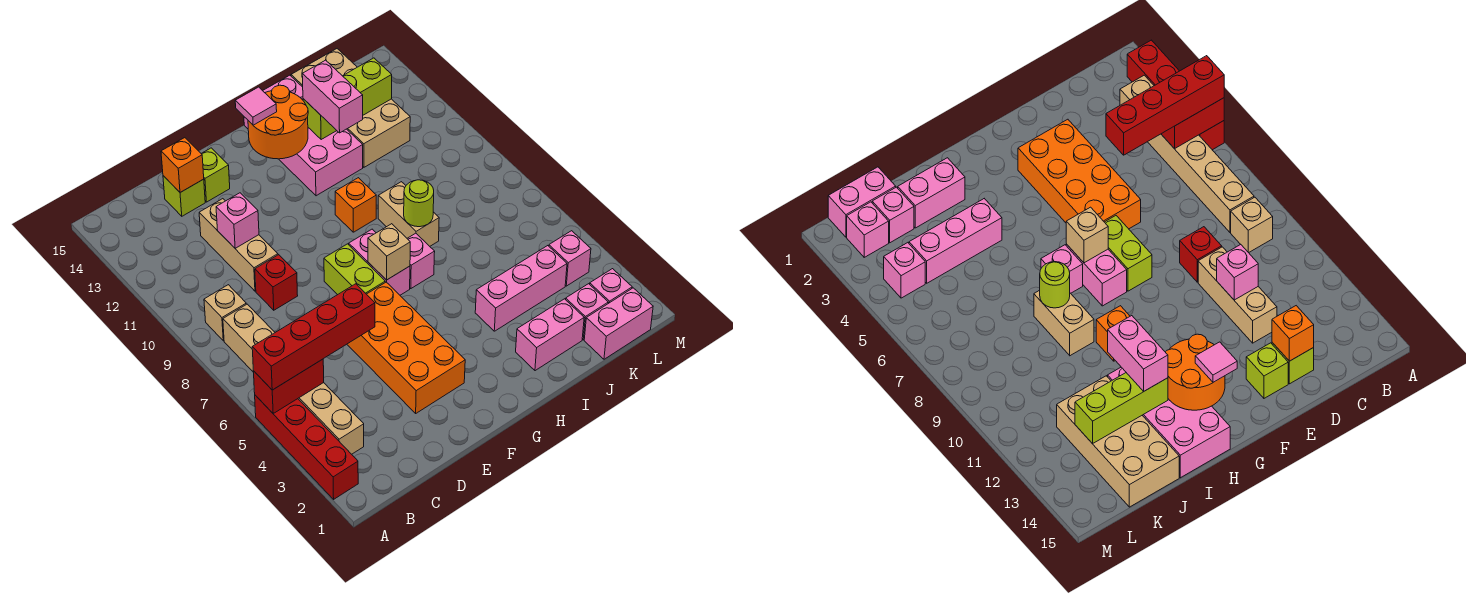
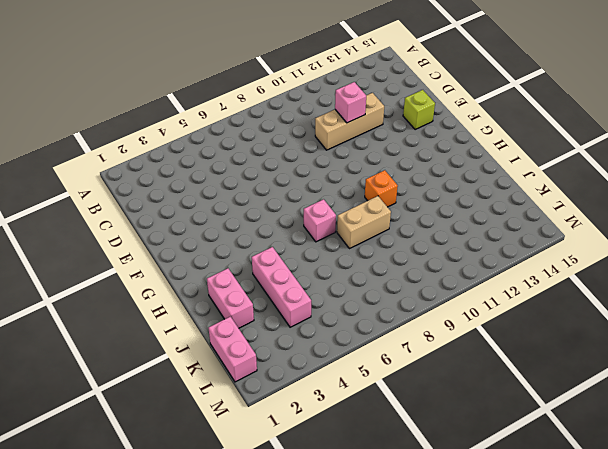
none -> red brick A2:A5 level 1
none -> tan brick B3:B8 level 1
none -> tan brick B9 level 1
none -> red brick D9 level 1

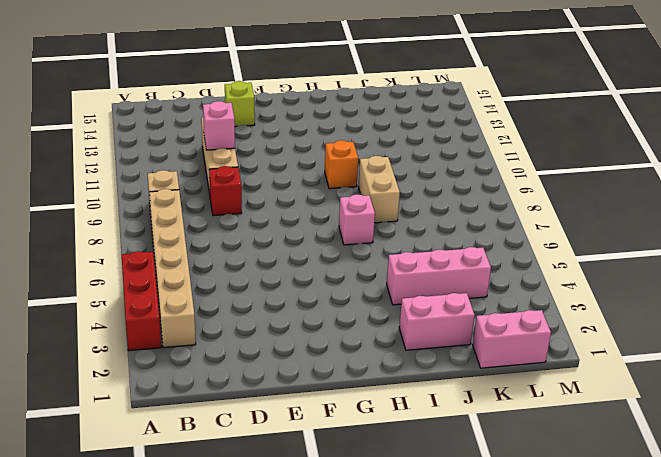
red brick A3:A5 level 1 -> red brick A2:A5 level 1
none -> lime brick D14 level 1
none -> orange brick E3:F6 level 1
none -> lime brick F7:F8 level 1
none -> pink brick G7:G8 level 1

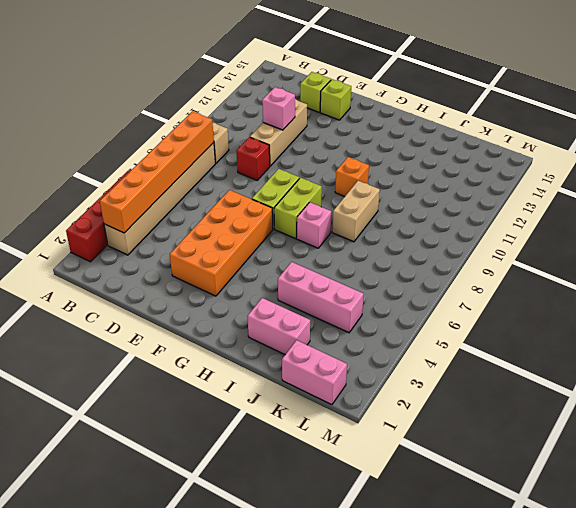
orange brick B3:B8 level 2 -> red brick A5:B5 level 2
lime brick G7:G8 level 1 -> pink brick G7:G8 level 1
none -> pink brick H12:I15 level 1
none -> tan brick J12:K15 level 1
none -> pink brick K2 level 1
none -> pink brick L2 level 1

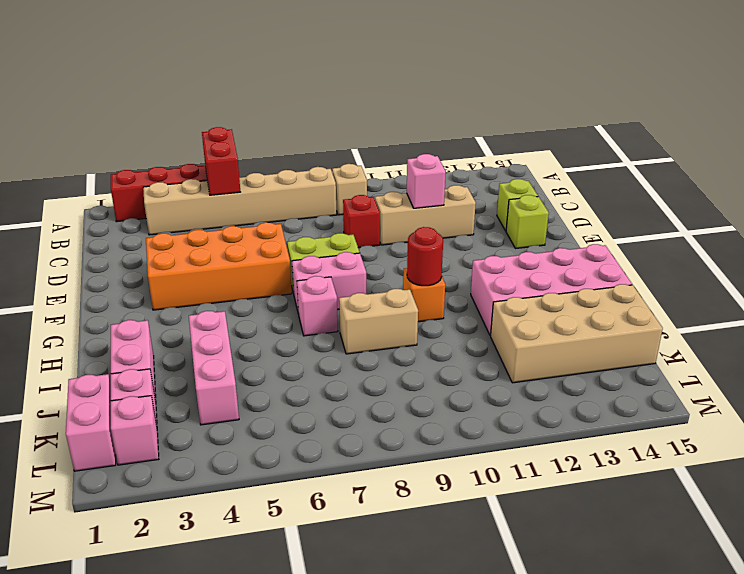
red round brick H10 level 2 -> none
none -> pink brick L4 level 1
none -> orange brick D14 level 2
none -> tan brick G7 level 2
none -> orange round brick G13:H14 level 2

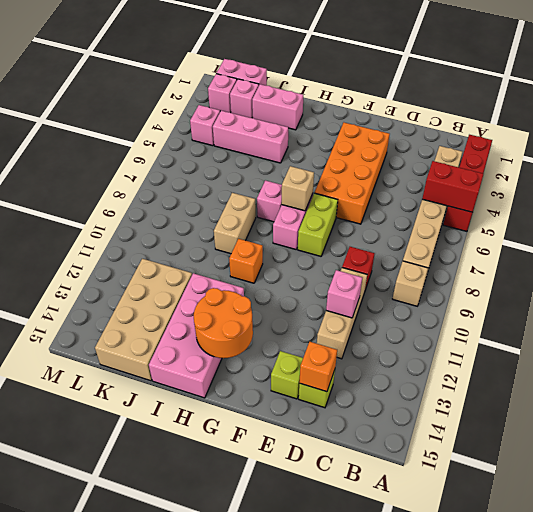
none -> lime round brick I8 level 2
none -> lime brick I13:K13 level 2
none -> red brick A5:D5 level 3
none -> pink tile G14 level 3

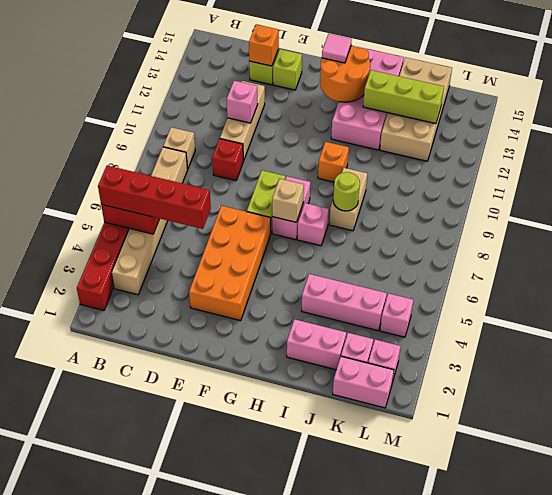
none -> pink brick I12:I13 level 3

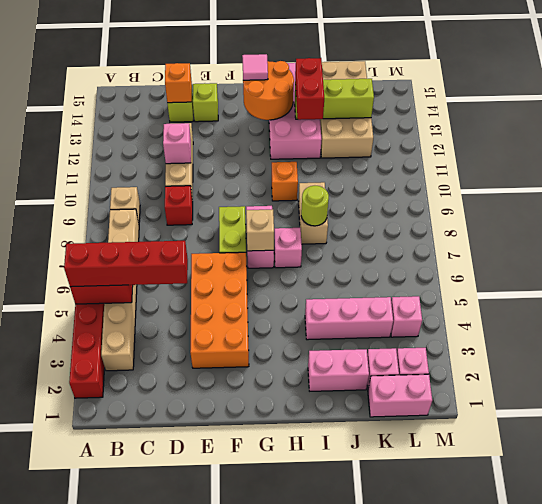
red brick I12:I13 level 3 -> pink brick I12:I13 level 3

